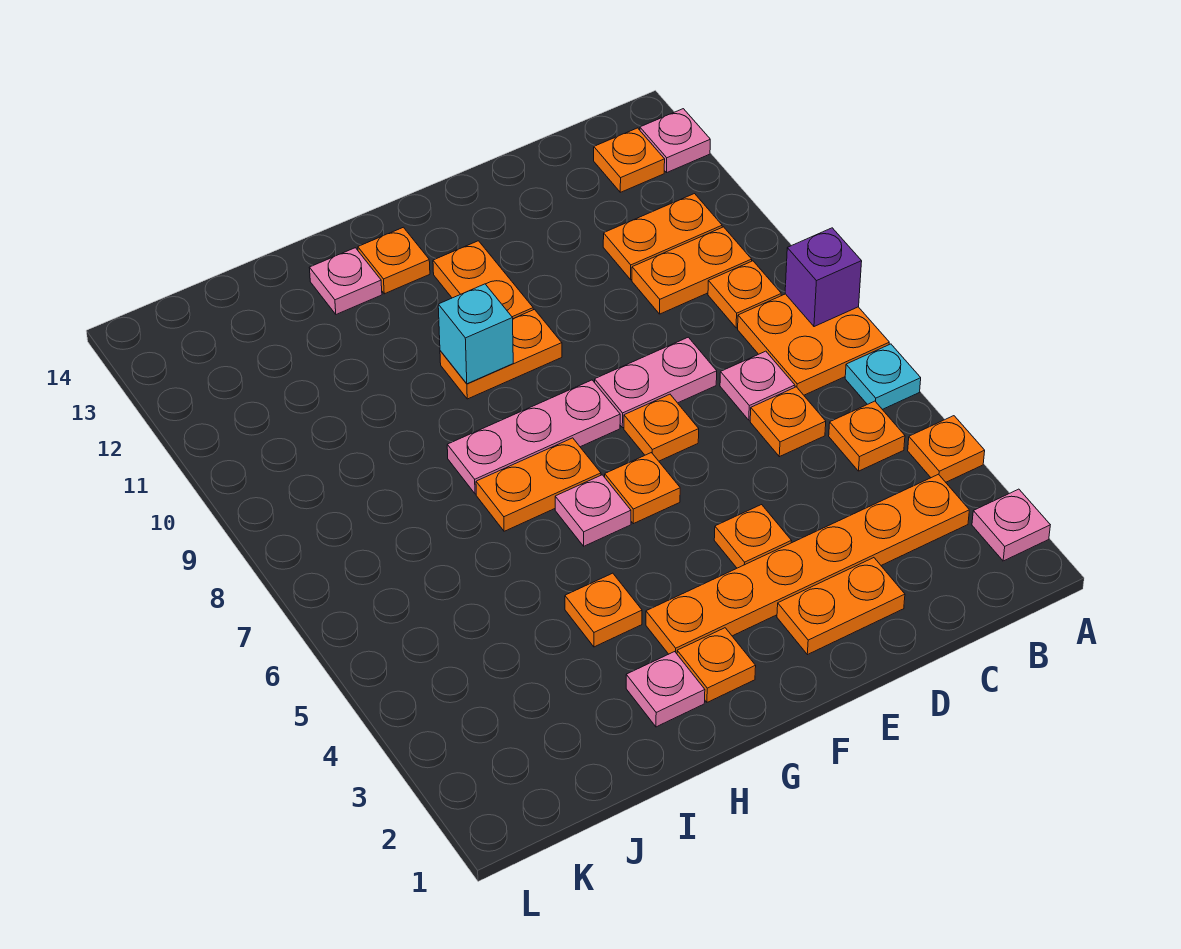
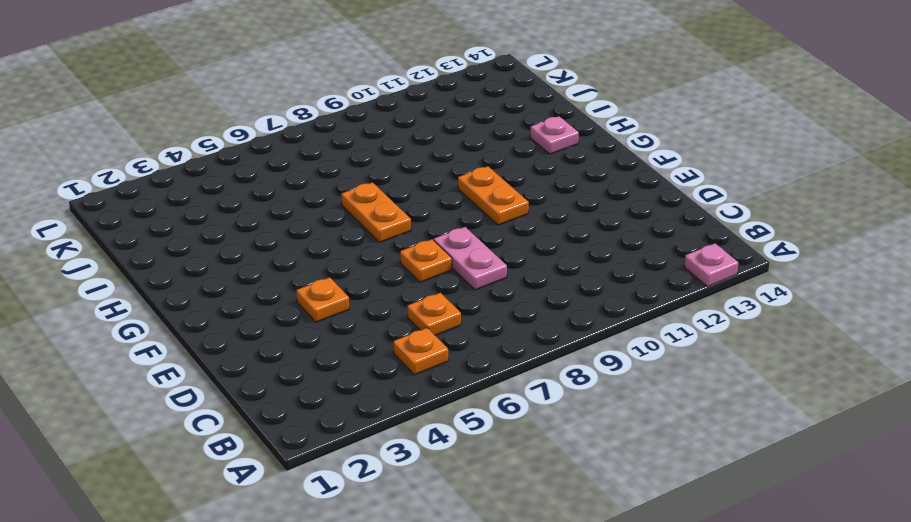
none -> pink plate A2 level 1
none -> orange plate A4 level 1
none -> cyan plate A6 level 1
none -> orange plate A7:B8 level 1

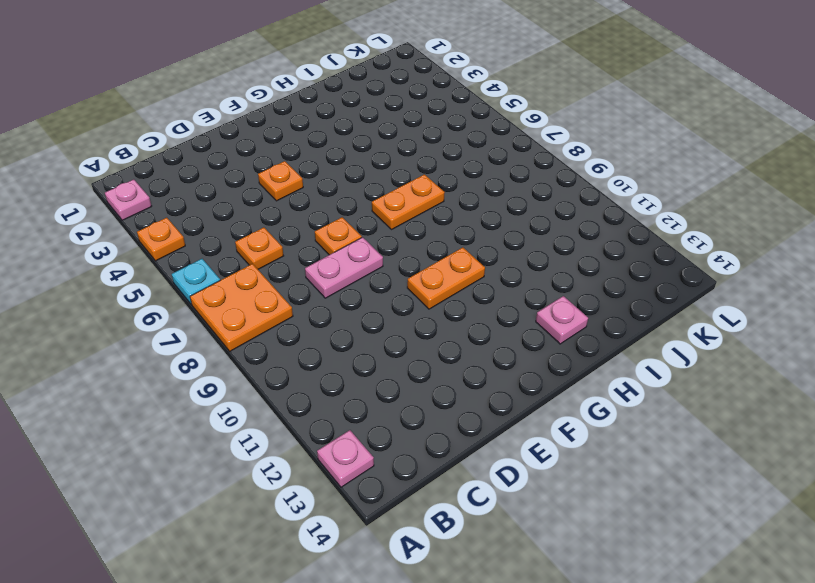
none -> orange plate B3:G3 level 1
none -> orange plate B5 level 1
none -> orange plate B9 level 1
none -> orange plate B10:C10 level 1

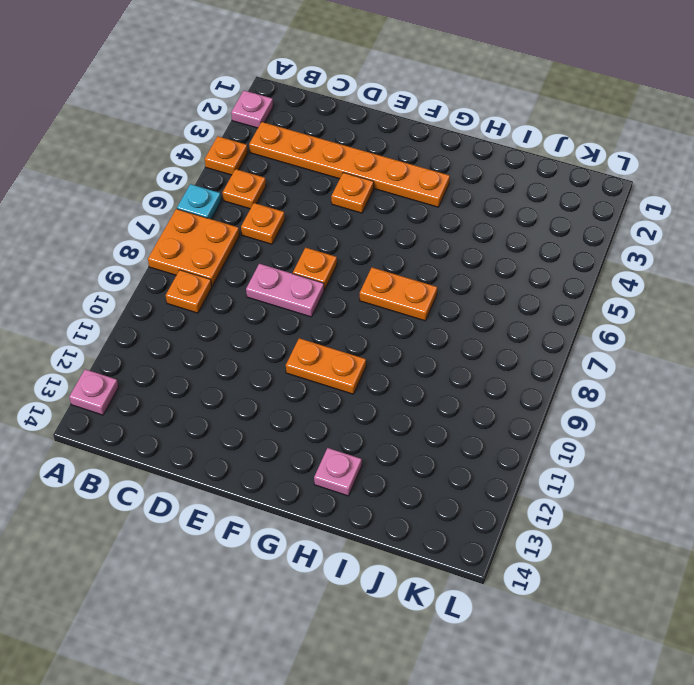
none -> orange plate B10:C10 level 1
none -> orange plate B11:C11 level 1
none -> orange plate B13 level 1
none -> pink plate C7 level 1

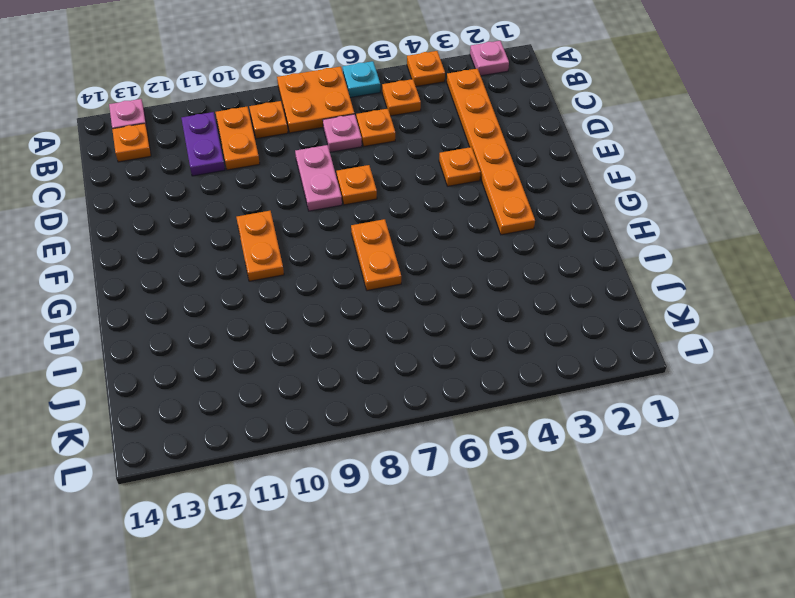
purple plate B11:C11 level 1 -> orange plate B11:C11 level 1
none -> orange plate D2:E2 level 1
none -> orange plate F6 level 1
none -> pink plate F8:H8 level 1
none -> orange plate F11:F12 level 1

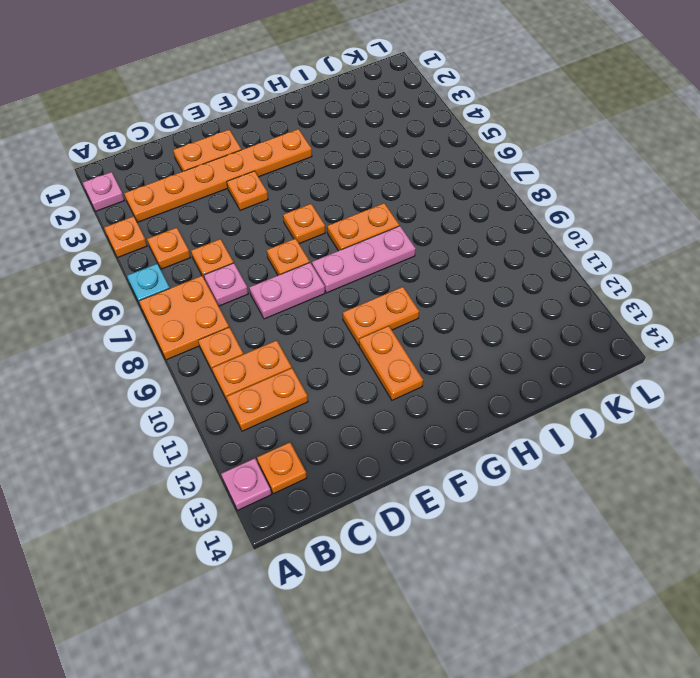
none -> orange plate G2 level 1
none -> pink plate G6 level 1
none -> orange plate G13 level 1
none -> pink plate H2 level 1

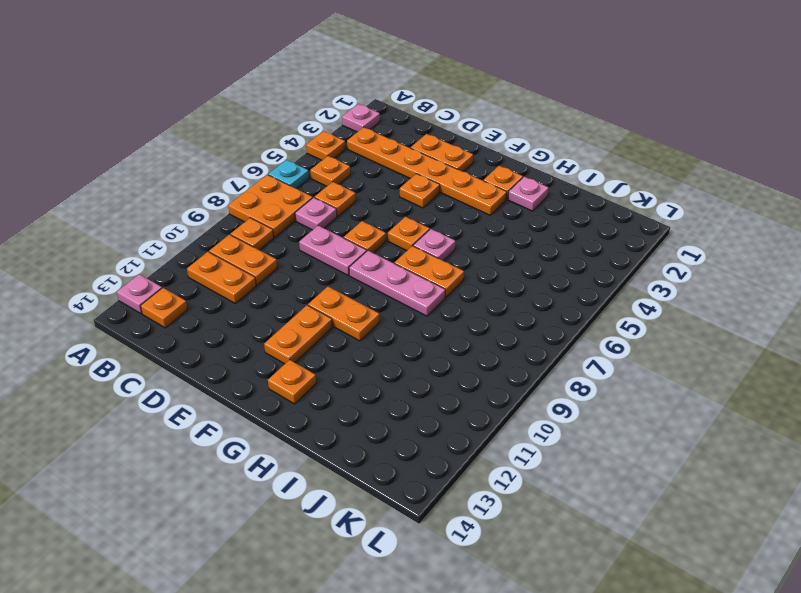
none -> orange plate H4 level 1
none -> pink plate H13 level 1
none -> purple brick A8 level 2
none -> cyan brick G10 level 2

